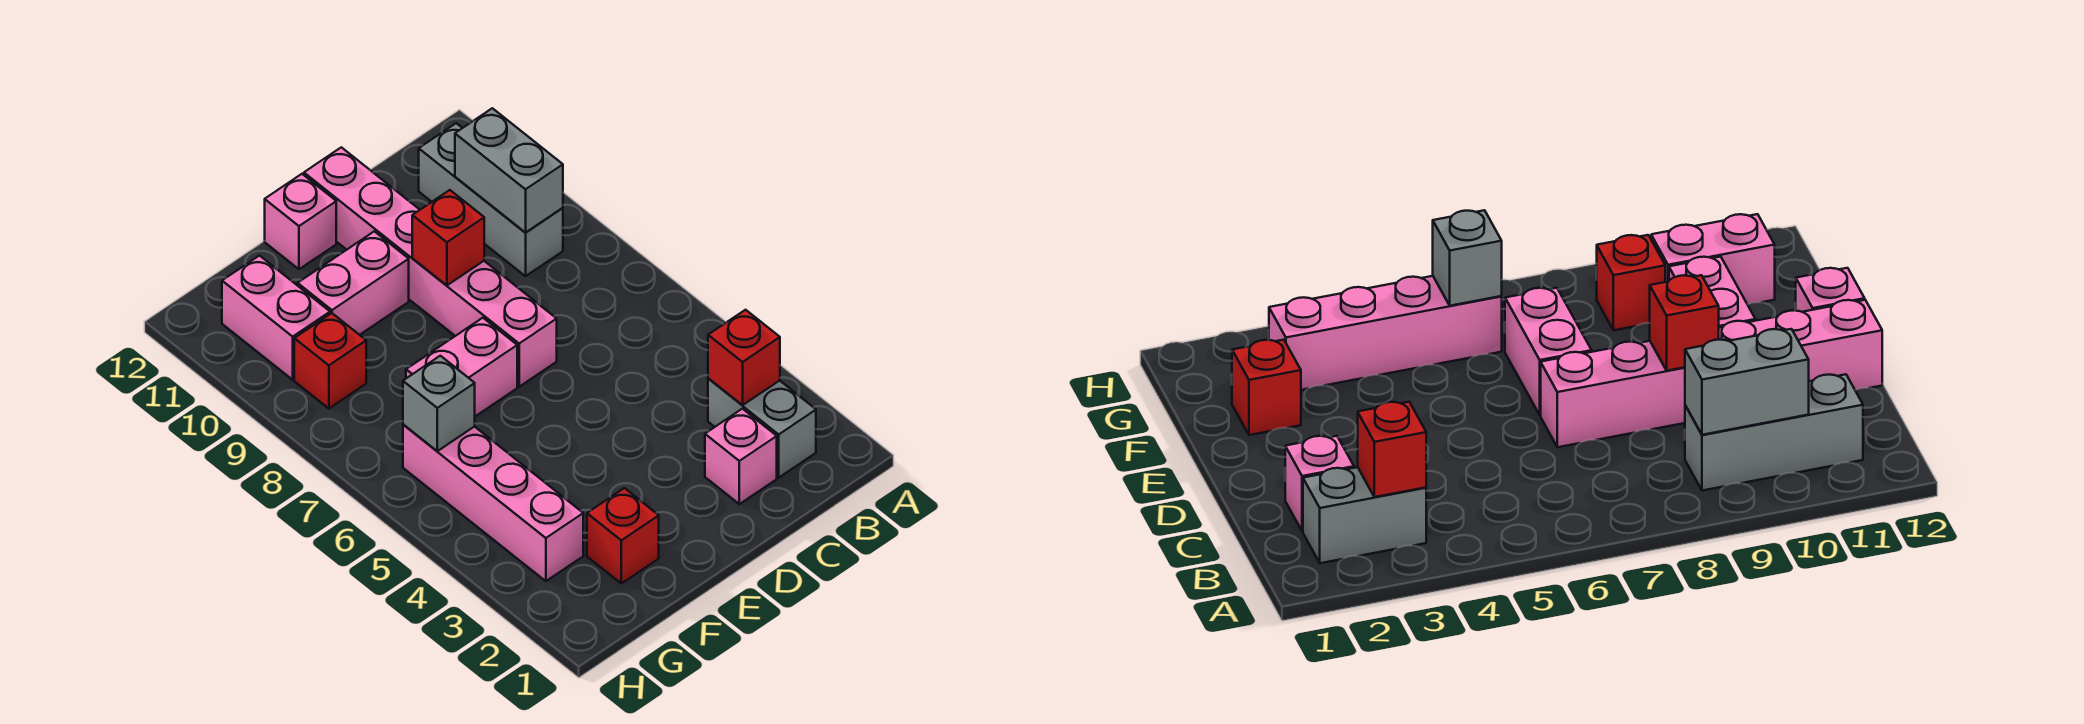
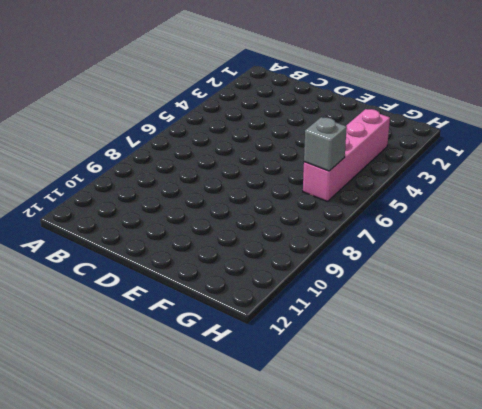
none -> grey brick B2:B3 level 1
none -> grey brick B9:B11 level 1
none -> pink brick C2 level 1

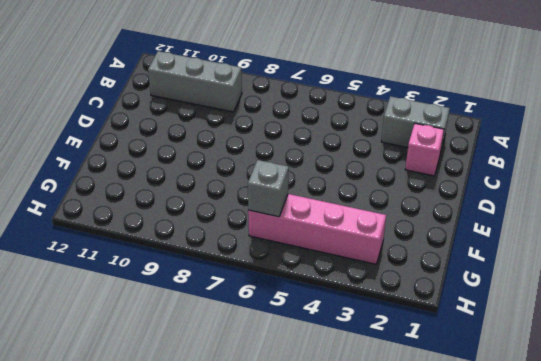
none -> pink brick D7:D12 level 1
none -> pink brick E7:F7 level 1
none -> pink brick E10:F10 level 1

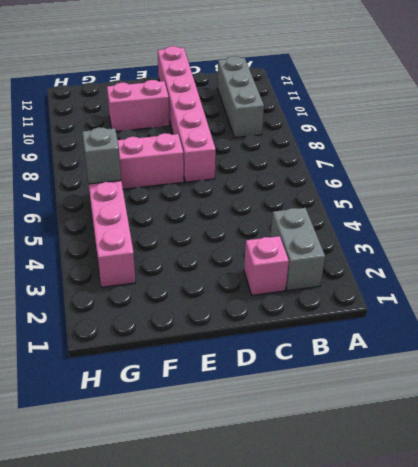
none -> pink brick E12 level 1
none -> red brick F2 level 1
none -> red brick G9 level 1

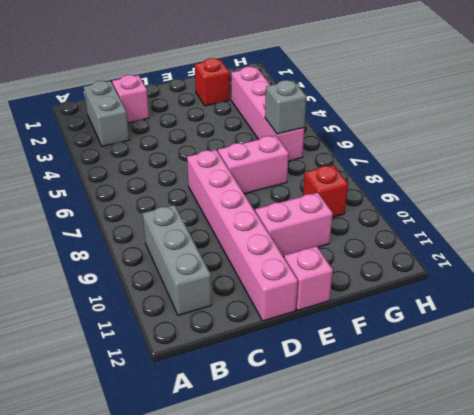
none -> pink brick G10:G11 level 1
none -> red brick B3 level 2
none -> grey brick B9:B10 level 2

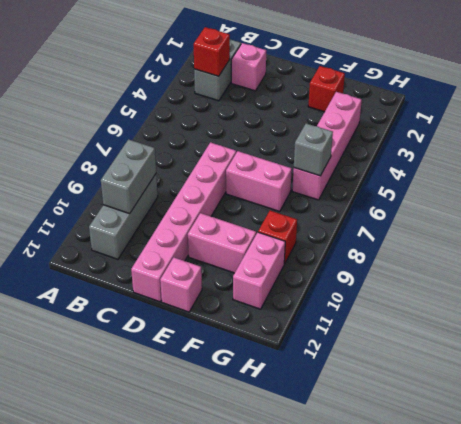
none -> red brick D9 level 2

